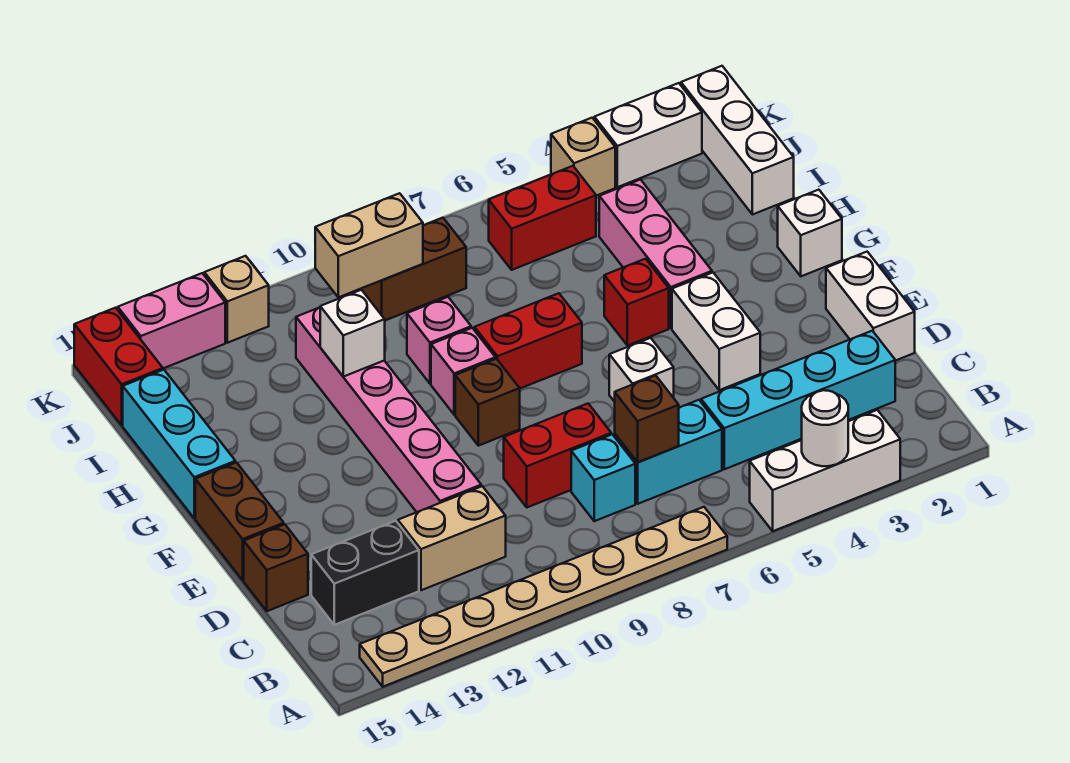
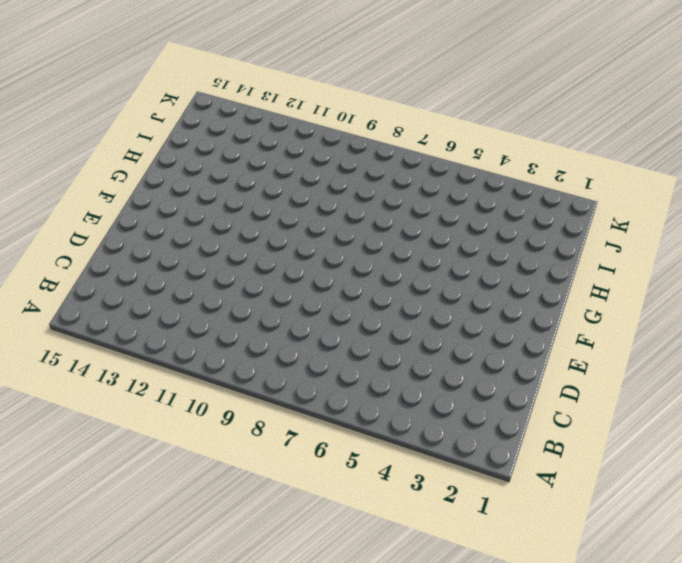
none -> white brick A3:A5 level 1
none -> tan plate A7:A14 level 1
none -> cyan brick C2:C5 level 1
none -> cyan brick C6:C7 level 1

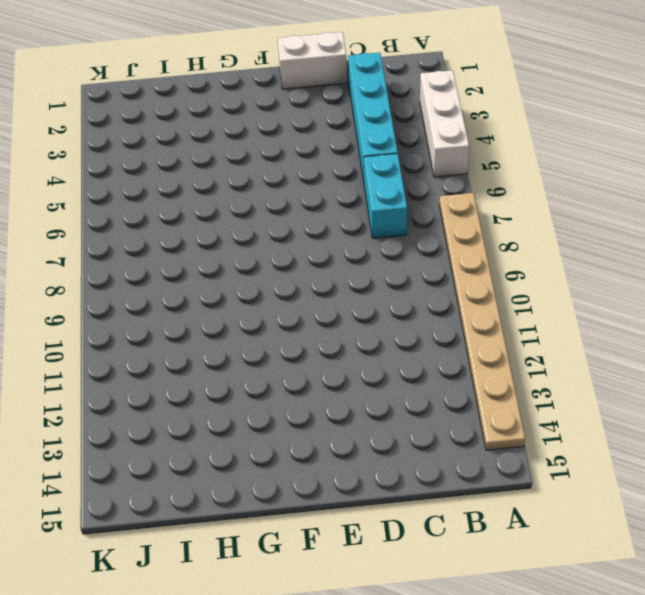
none -> cyan brick C8 level 1
none -> tan brick C11:C12 level 1
none -> black brick C13:C14 level 1
none -> red brick D8:D9 level 1

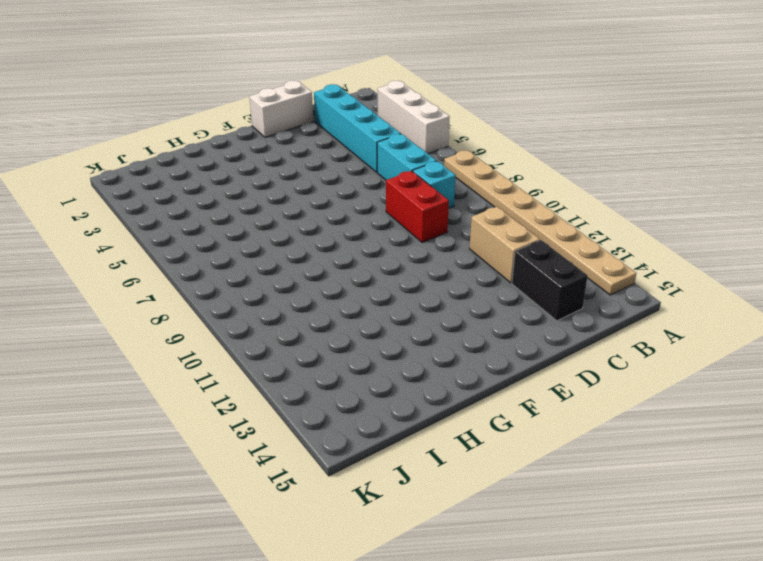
none -> pink brick D11:I11 level 1
none -> brown brick D15 level 1
none -> white brick E4:F4 level 1
none -> white brick E6 level 1

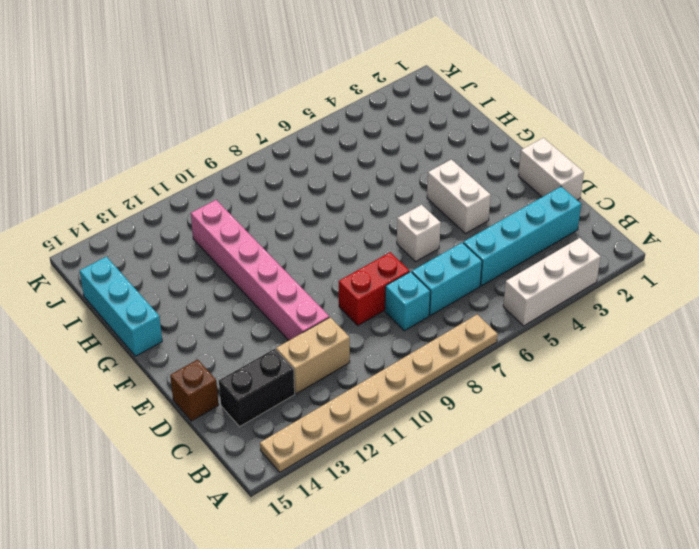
none -> brown brick E15:F15 level 1
none -> brown brick F9 level 1
none -> white brick G1 level 1
none -> pink brick G4:I4 level 1

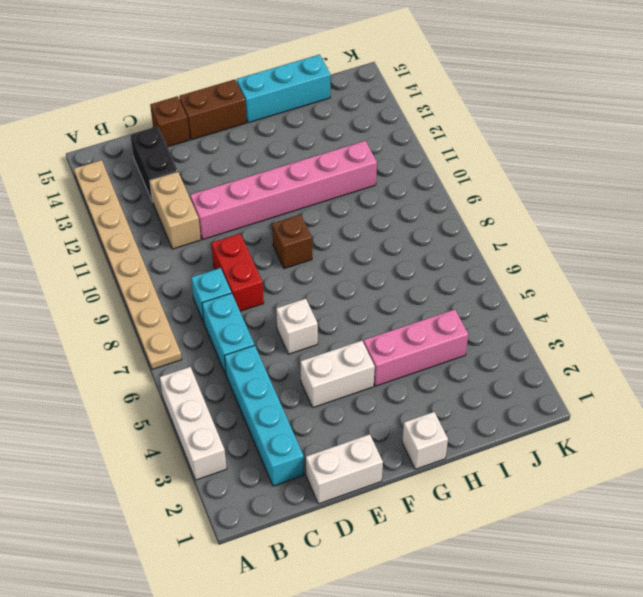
none -> red brick G5 level 1
none -> red brick G7:G8 level 1
none -> pink brick G9 level 1
none -> pink brick H9 level 1

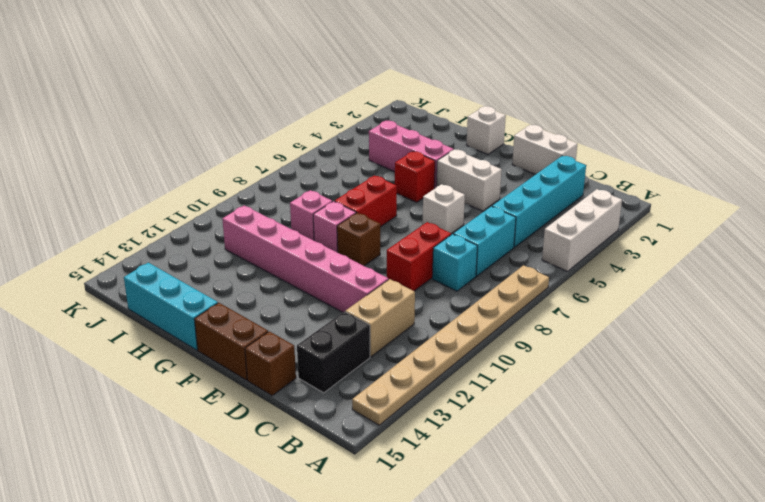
none -> white brick I1:K1 level 1
none -> red brick J5:J6 level 1
none -> brown brick J8:J9 level 1
none -> red brick J15:K15 level 1

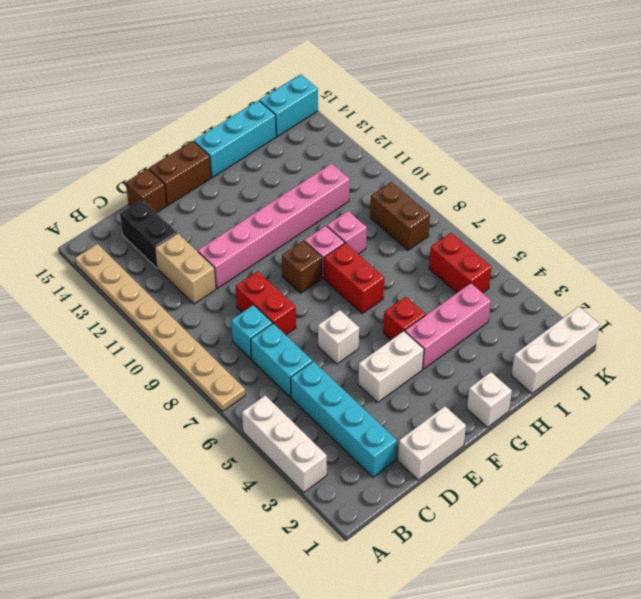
cyan brick J15:K15 level 1 -> red brick J15:K15 level 1
none -> white brick K2:K3 level 1
none -> tan brick K4 level 1
none -> tan brick K12 level 1
none -> pink brick K13:K14 level 1

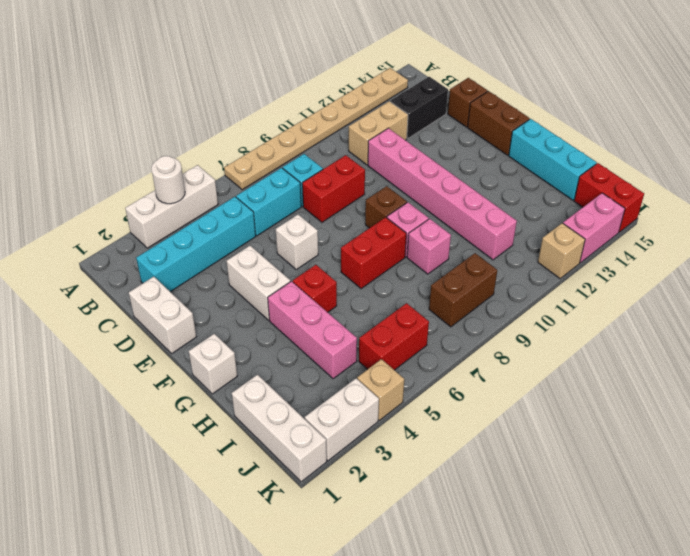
none -> brown brick C7 level 2
none -> white brick H11 level 2
none -> tan brick J9:J10 level 2

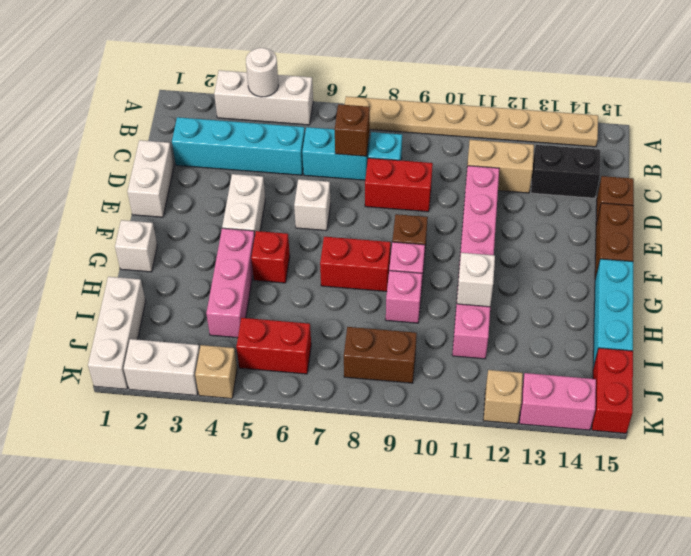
none -> tan brick J9:J10 level 2

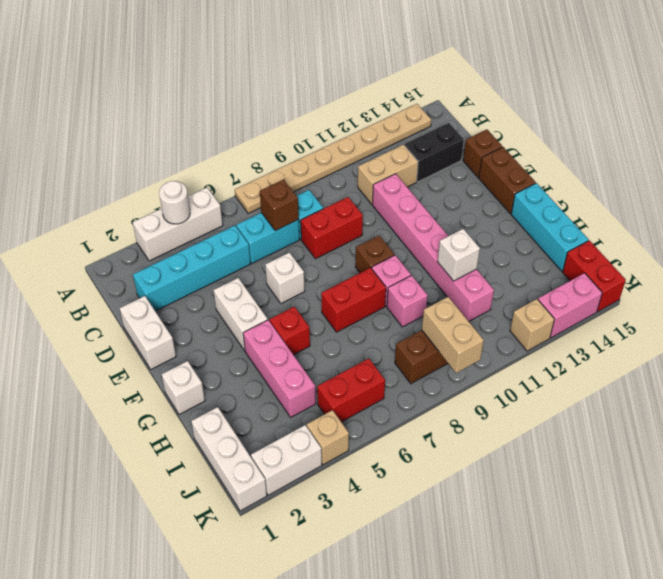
tan brick J9:K9 level 2 -> tan brick J9:J10 level 2

